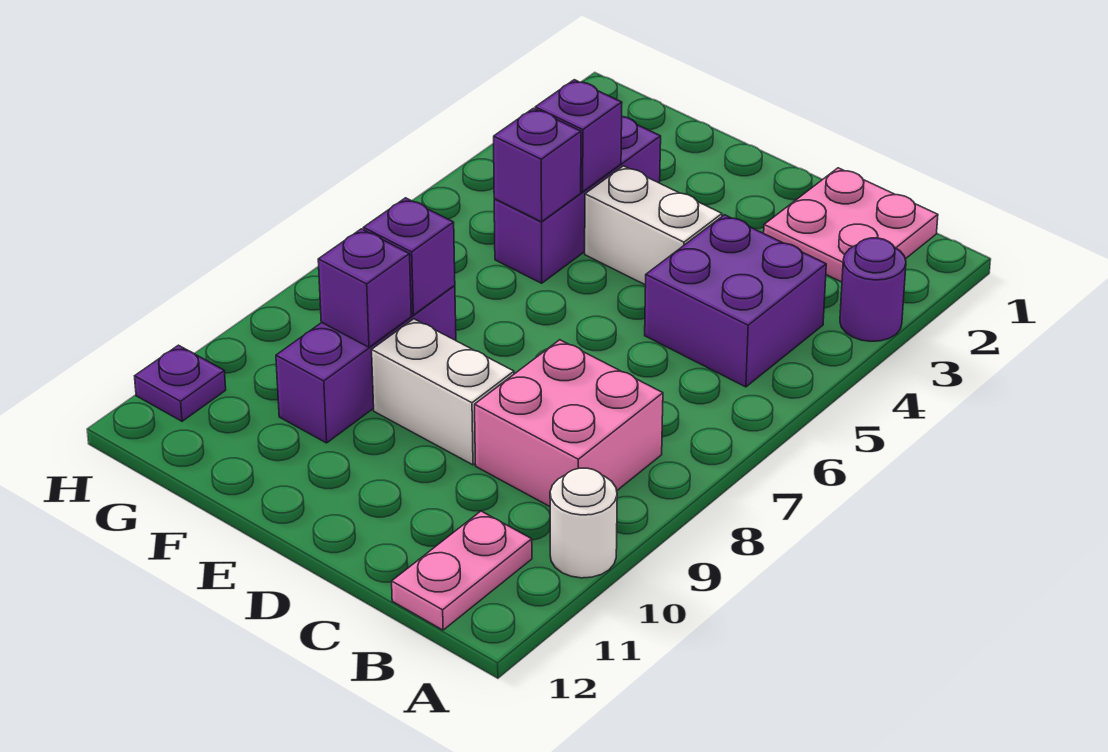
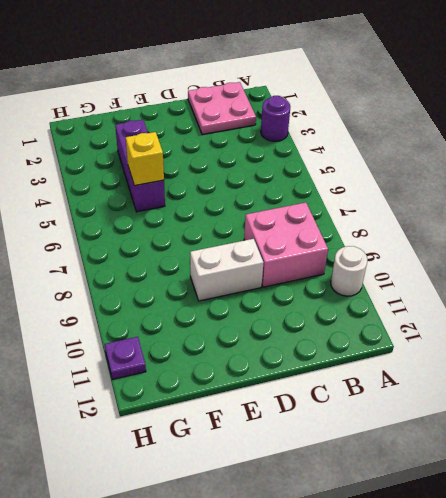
yellow brick F5 level 2 -> purple brick F5 level 2
none -> purple brick B4:C5 level 1
none -> pink plate B11:B12 level 1
none -> white brick D4:E4 level 1

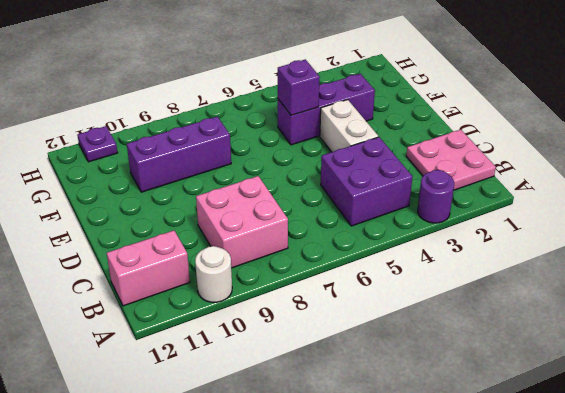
pink brick B11:B12 level 1 -> pink plate B11:B12 level 1
none -> white brick D9:E9 level 1
none -> purple brick F4 level 2
none -> purple brick F8 level 2

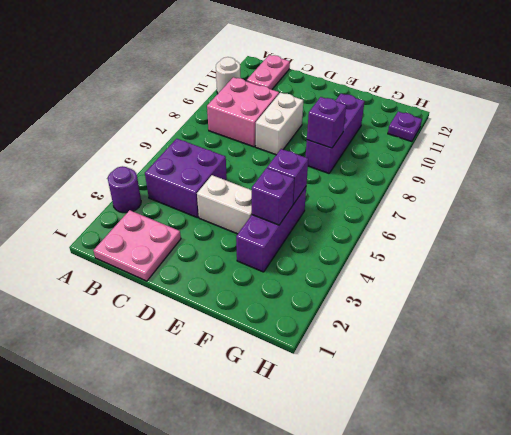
white brick D8:D9 level 1 -> white brick D9:E9 level 1
none -> purple brick F9 level 2

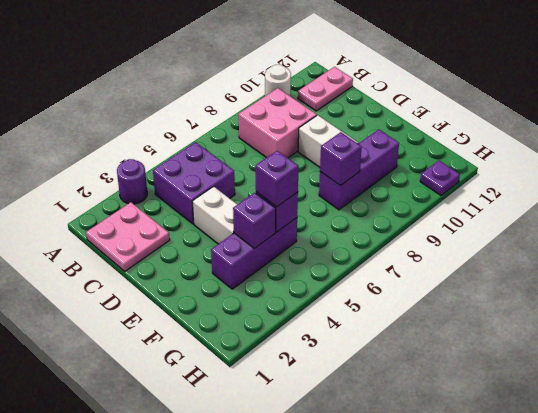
purple brick F5 level 3 -> purple brick F9 level 2

